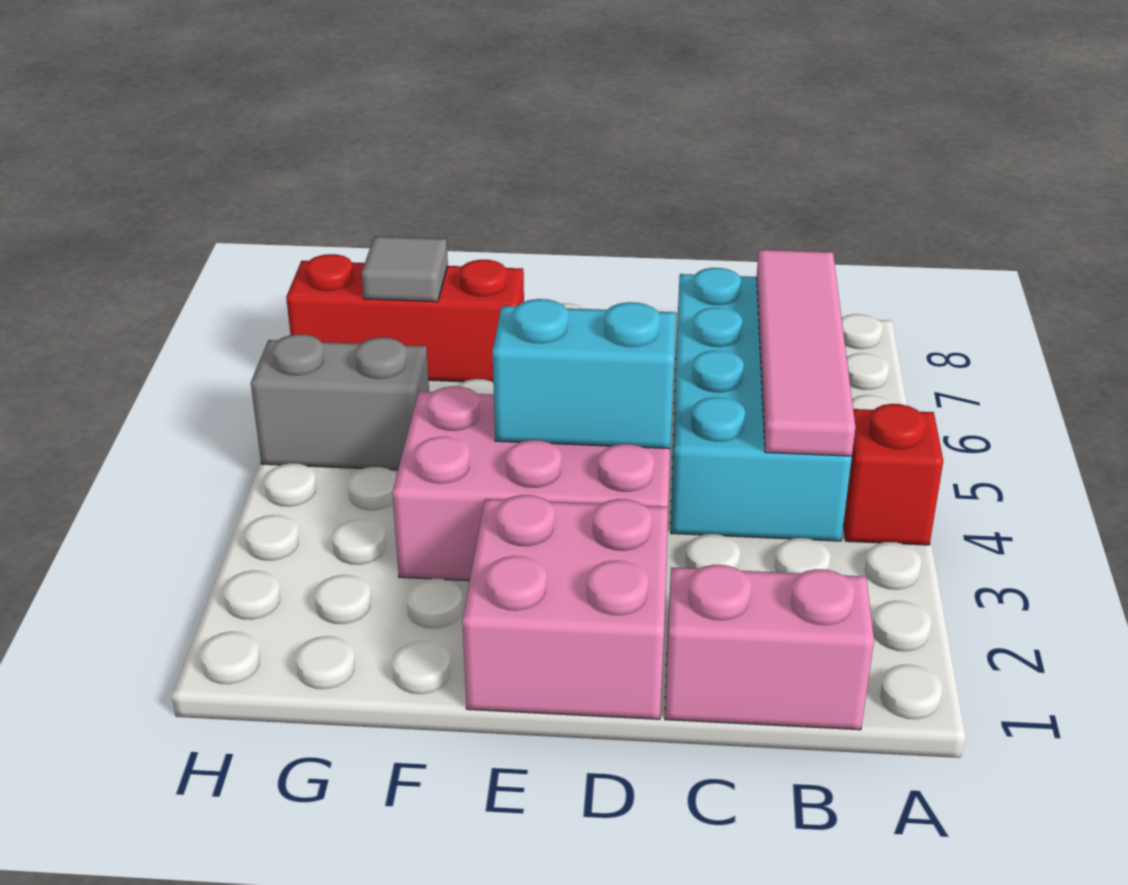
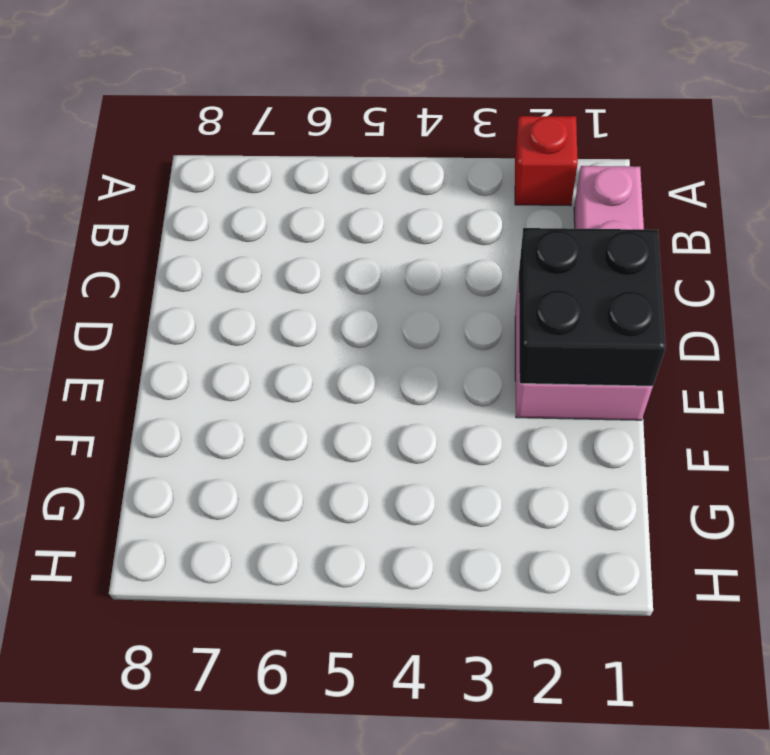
red brick A2 level 1 -> red brick A4 level 1
black brick D1:E2 level 2 -> none
none -> cyan brick B4:C7 level 1
none -> pink brick D3:F4 level 1

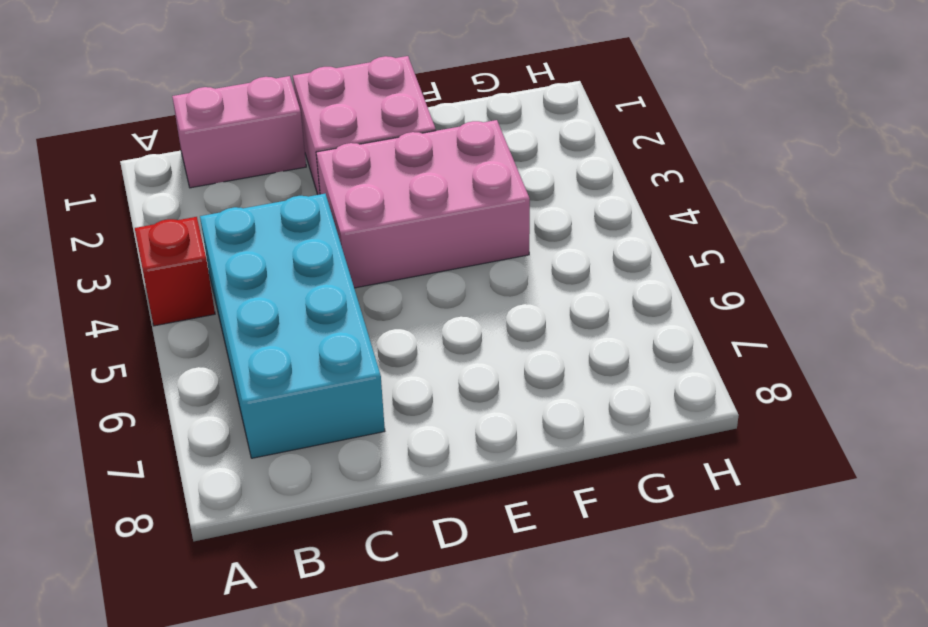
none -> red brick F7:H7 level 1
none -> grey brick G5:H5 level 1

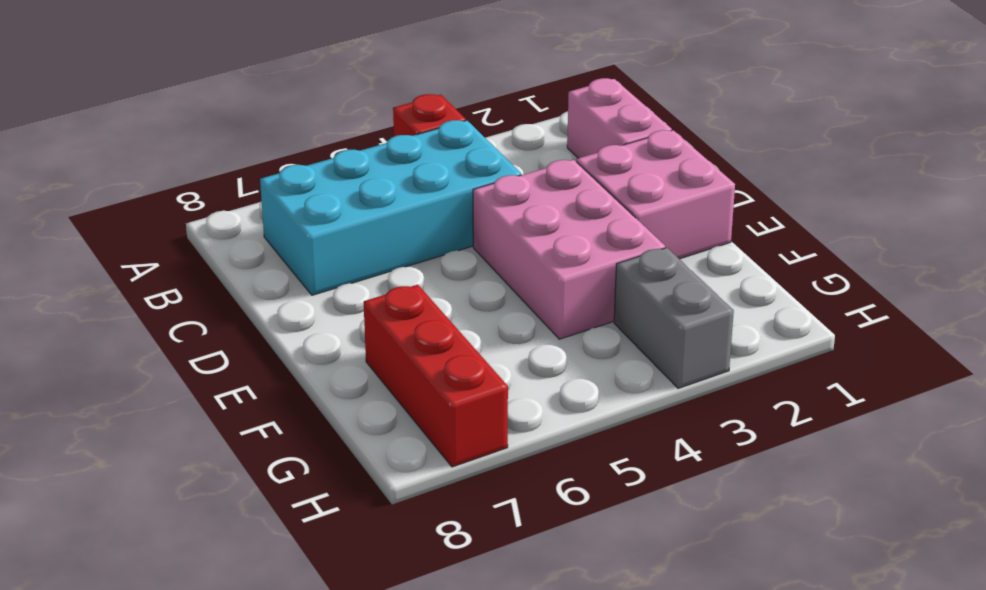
grey brick G3:H3 level 1 -> grey brick G5:H5 level 1
none -> pink tile B4:B7 level 2
none -> cyan brick D4:E4 level 2

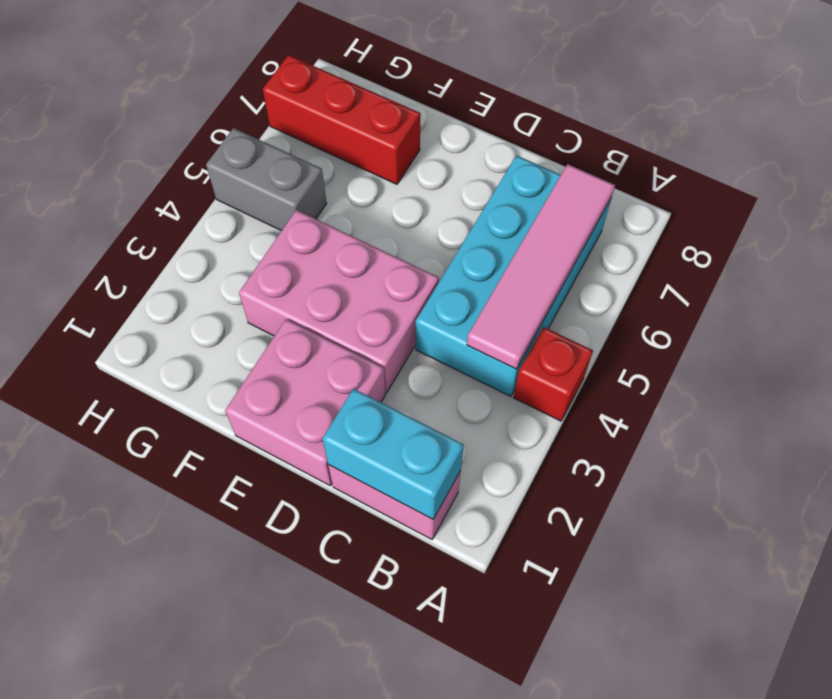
cyan brick B1:C1 level 2 -> cyan brick D4:E4 level 2
none -> grey tile G7 level 2

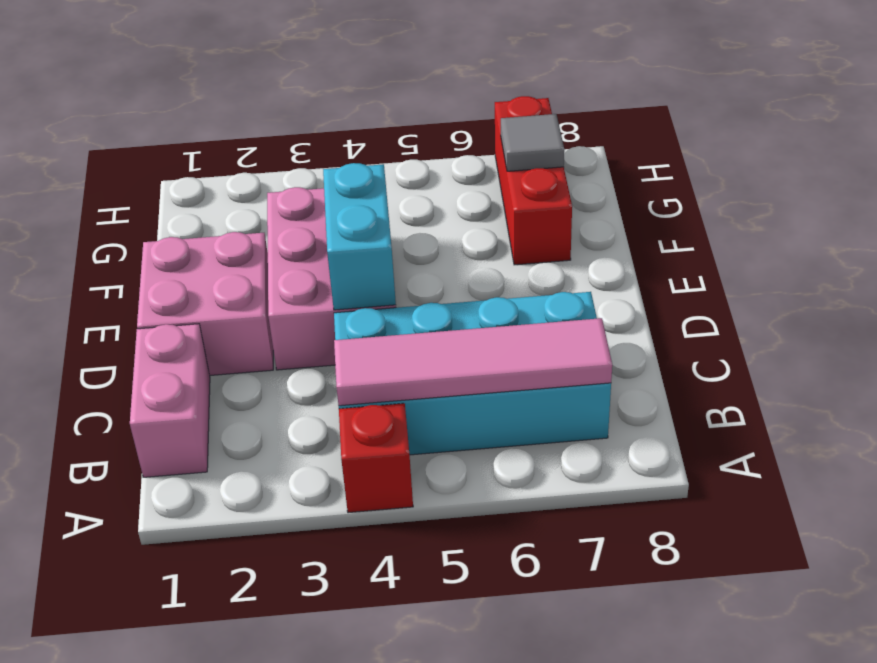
none -> grey brick G5:H5 level 1

